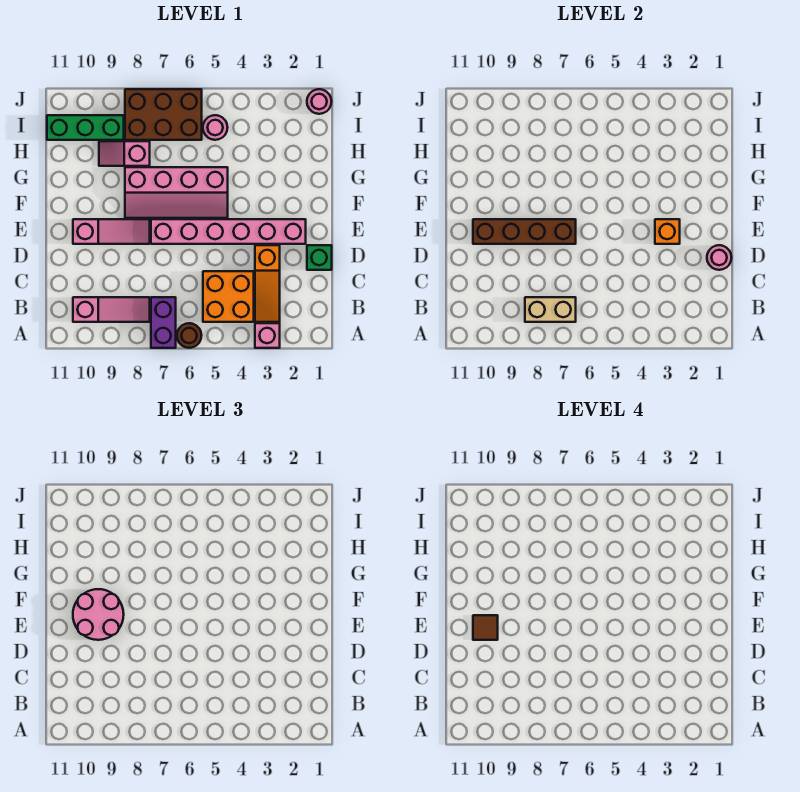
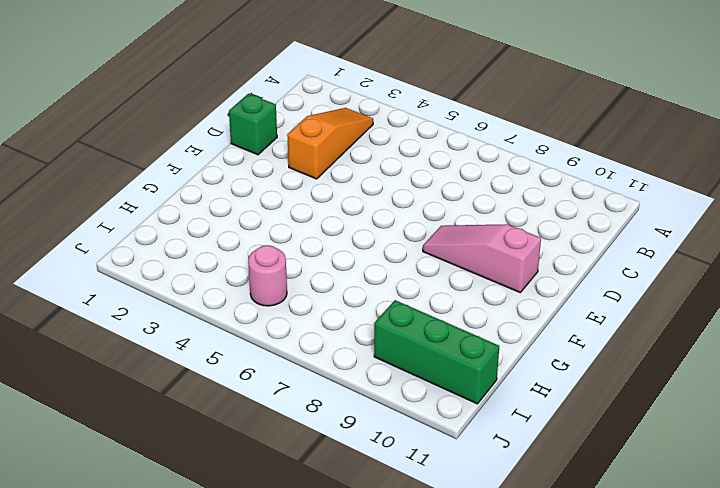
none -> pink brick A3 level 1
none -> brown round brick A6 level 1
none -> purple brick A7:B7 level 1

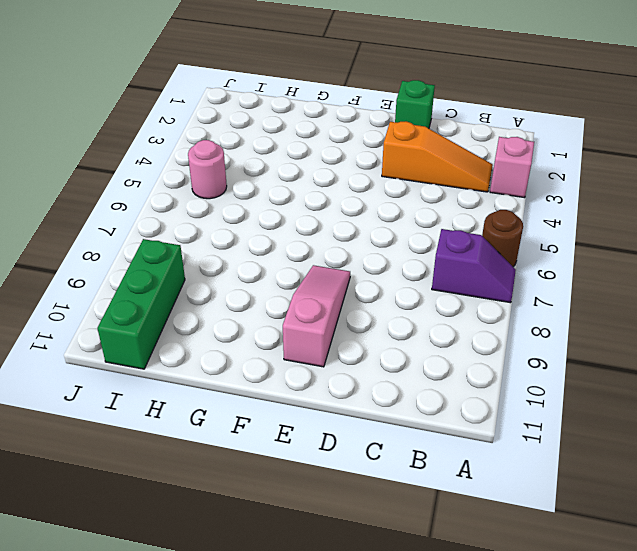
purple slope A7:B7 level 1 top B -> purple brick A7:B7 level 1
none -> orange brick B4:C5 level 1
none -> pink slope B8:B10 level 1 top 10
none -> pink brick E2:E7 level 1

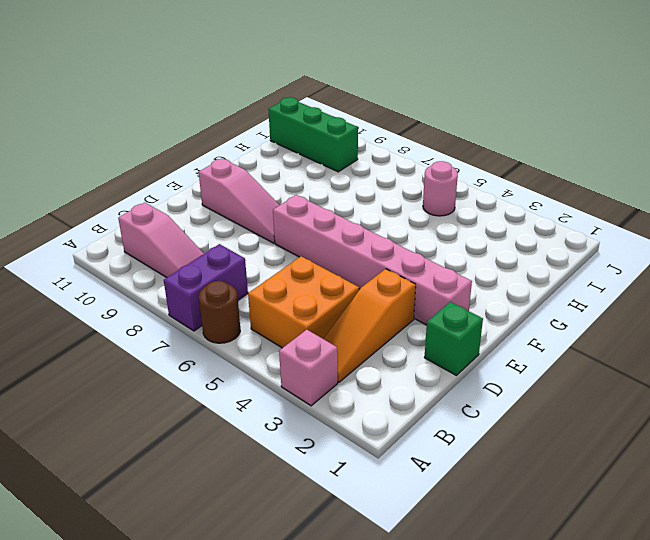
none -> pink slope F5:G8 level 1 top G
none -> pink slope H8:H9 level 1 top 8
none -> brown brick I6:J8 level 1

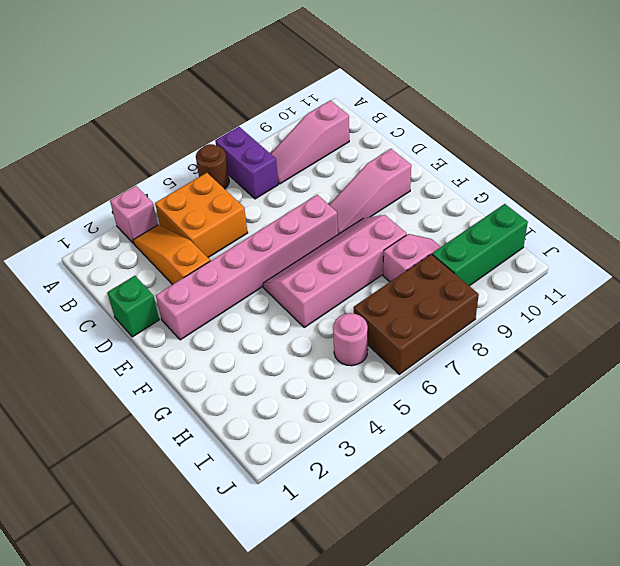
none -> pink round brick J1 level 1
none -> tan brick B7:B8 level 2
none -> pink round brick D1 level 2

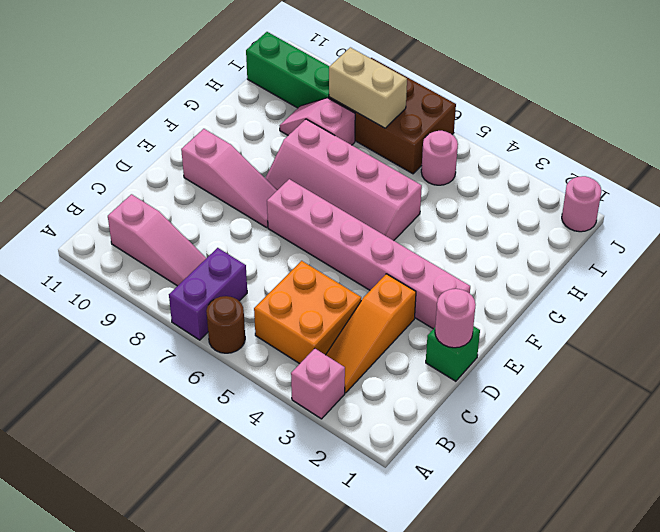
tan brick I7:I8 level 2 -> tan brick B7:B8 level 2
none -> orange brick E3 level 2
none -> brown brick E7:E10 level 2
none -> pink round brick E9:F10 level 3

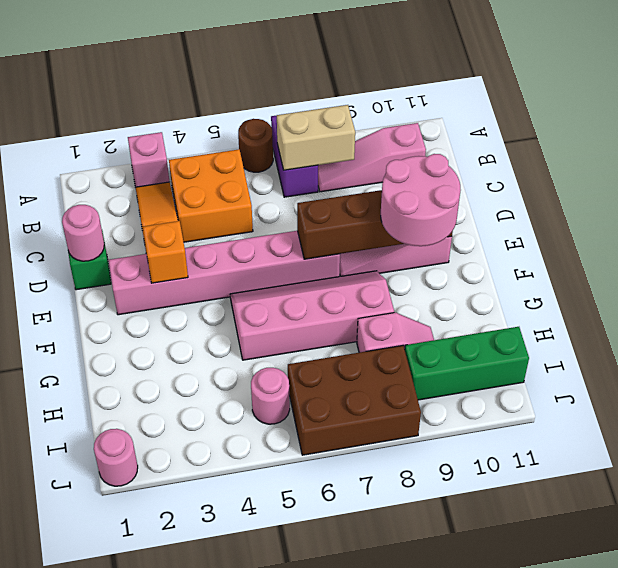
none -> brown tile E10 level 4

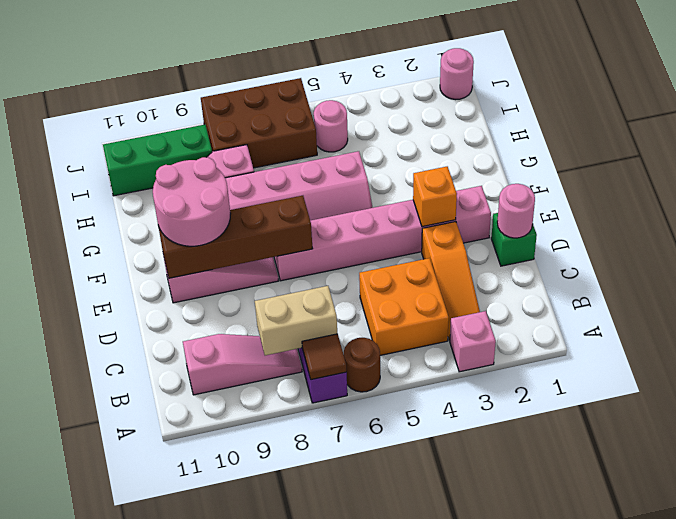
brown tile A7 level 2 -> brown tile E10 level 4

